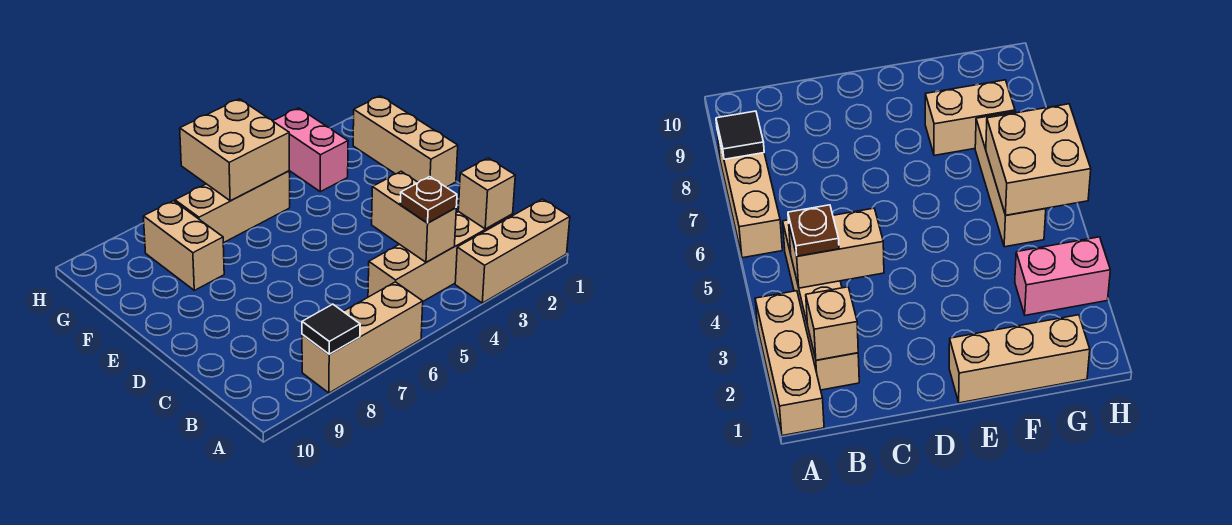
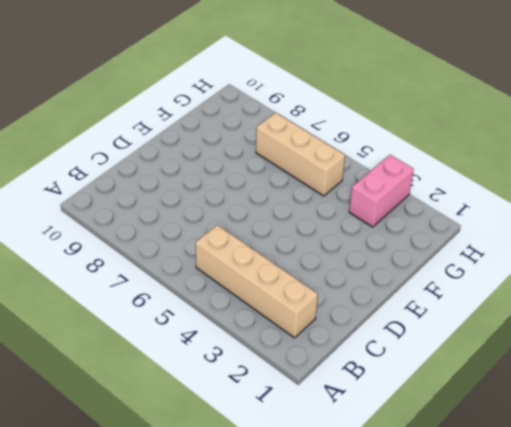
none -> tan brick A1:A3 level 1
none -> tan brick A6:A8 level 1
none -> tan brick E1:G1 level 1

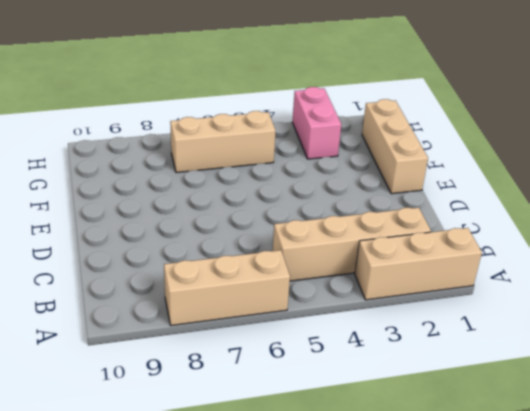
none -> tan brick F8:G8 level 1
none -> black tile A8 level 2
none -> tan brick B2 level 2

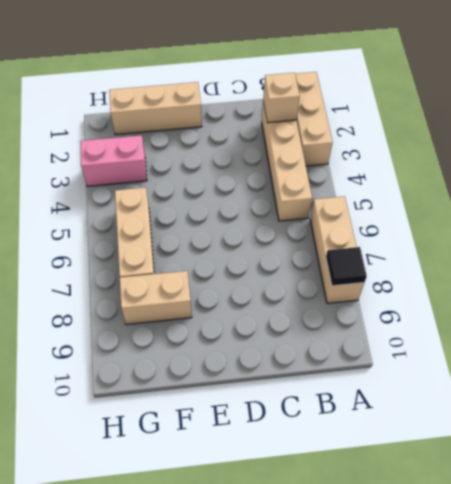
none -> tan brick B4:C4 level 2
none -> tan brick G5:H6 level 2
none -> brown plate B4 level 3

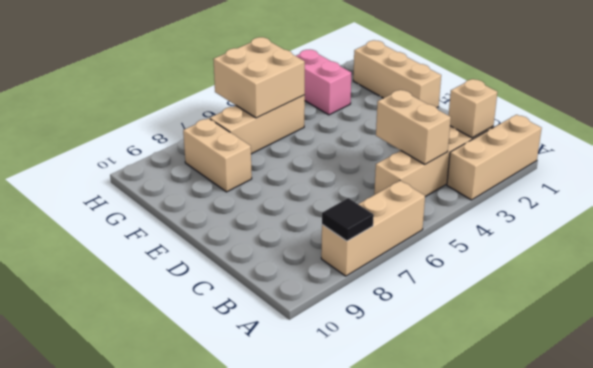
none -> brown plate B4 level 3

